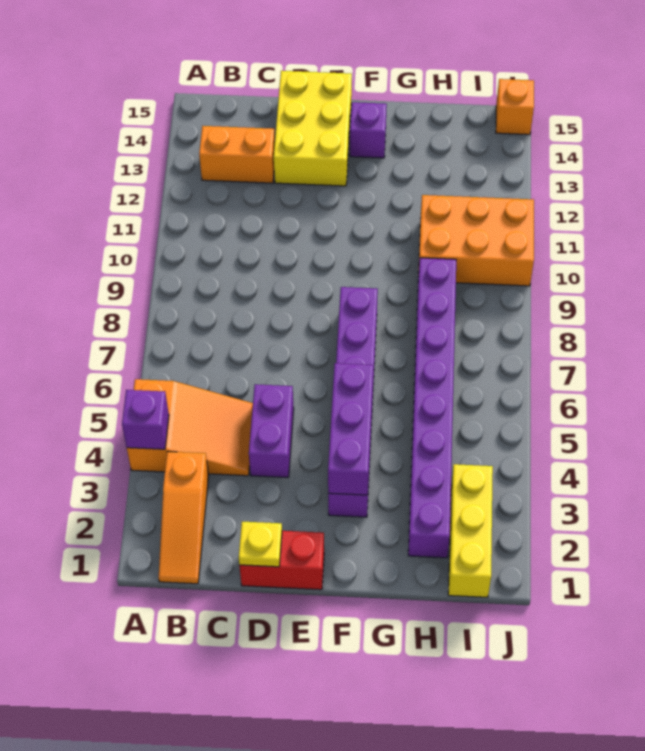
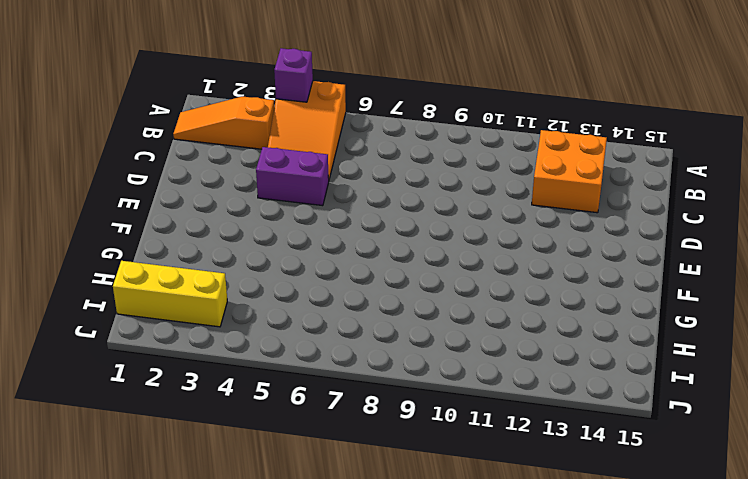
orange brick B12:C13 level 1 -> orange brick B13:C13 level 1
none -> red brick D1:E1 level 1
none -> yellow brick D13:E15 level 1
none -> purple brick F3:F8 level 1

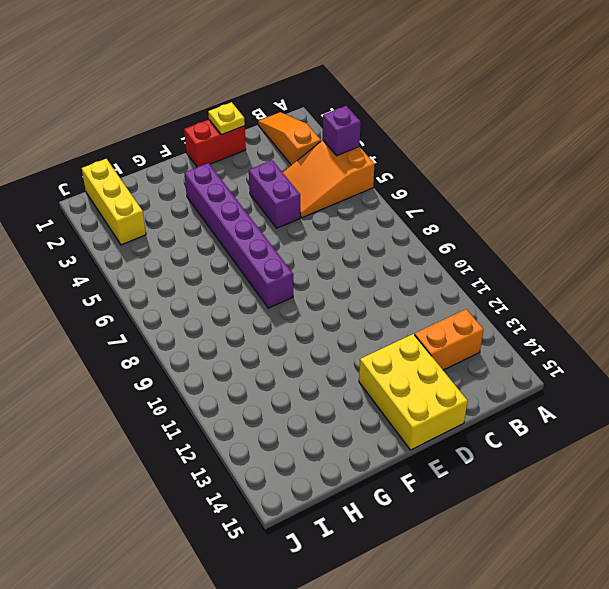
none -> purple brick F14 level 1
none -> purple brick H2:H9 level 1
none -> orange brick H10:J11 level 1

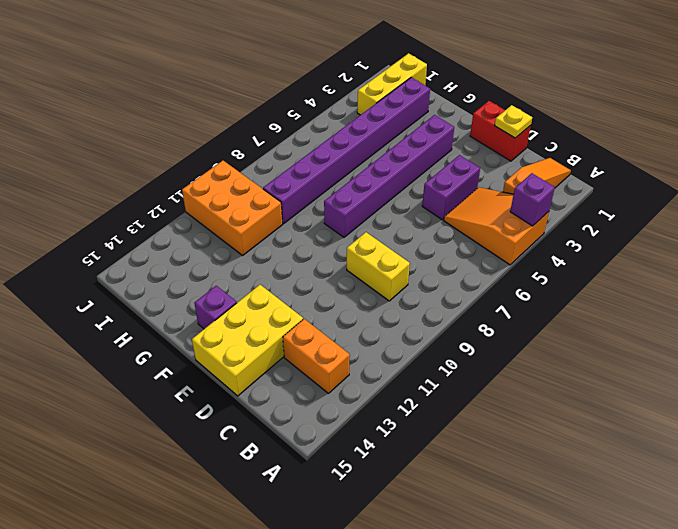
yellow brick C9:D9 level 1 -> none
none -> orange brick J15 level 1
none -> purple brick F3:F5 level 2

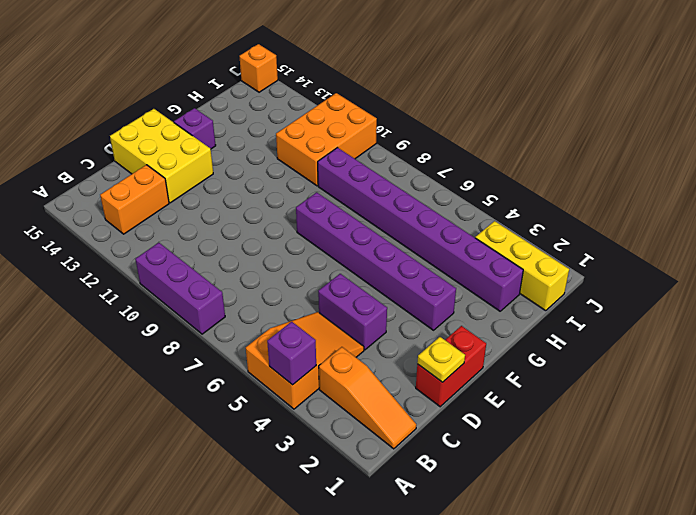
purple brick A8:A10 level 1 -> purple brick F3:F5 level 2

